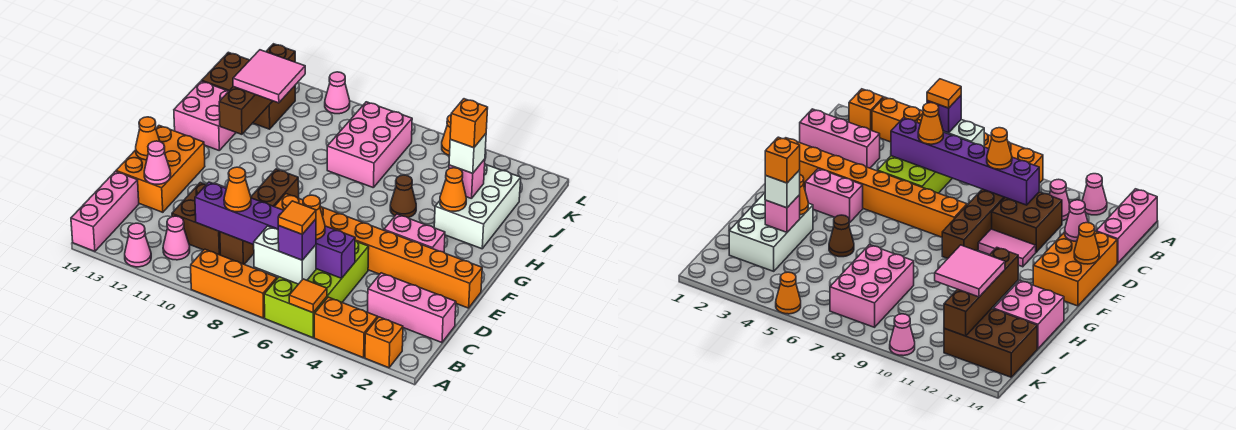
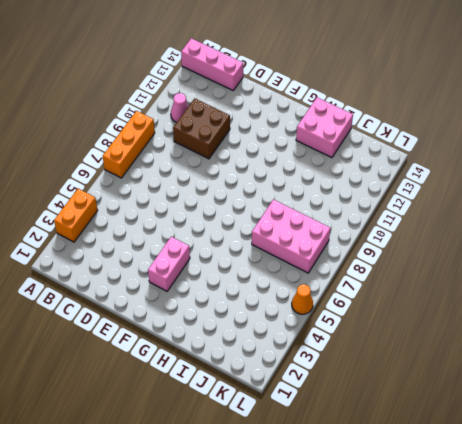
none -> orange brick A2 level 1
none -> lime brick A5:D6 level 1
none -> pink cone A12 level 1
none -> pink brick C1:C3 level 1

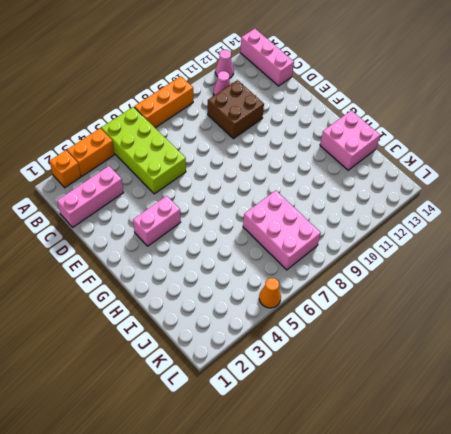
none -> brown brick C9:F9 level 1
none -> orange brick D13:F14 level 1
none -> orange brick E1:E8 level 1
none -> pink tile E10:E11 level 1

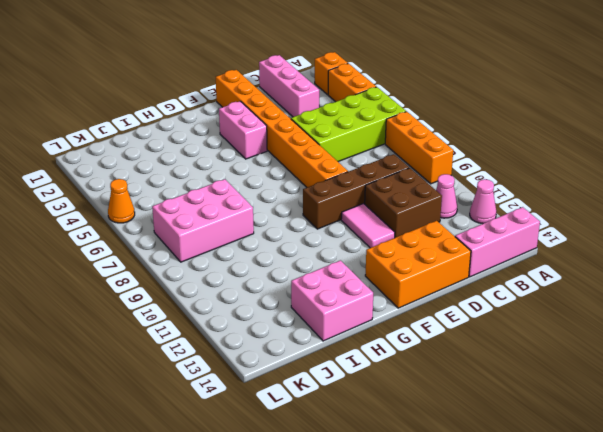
none -> white brick H2:J3 level 1
none -> brown cone H5 level 1
none -> brown brick J12:K14 level 1
none -> pink cone L10 level 1

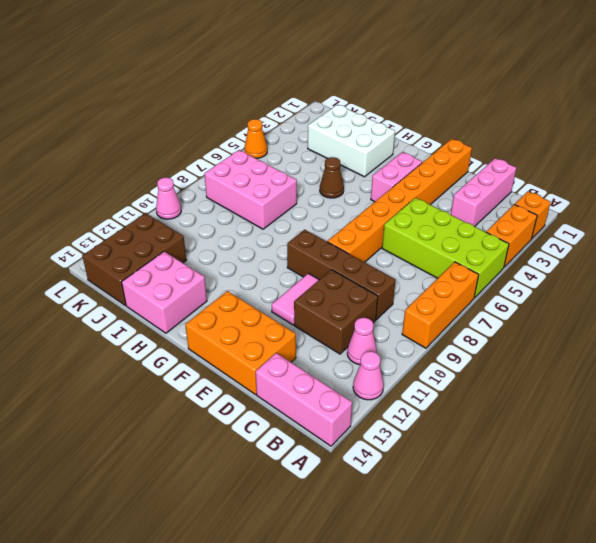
none -> orange tile A5 level 2
none -> white brick B6:B7 level 2
none -> purple brick C5:C10 level 2
none -> pink cone D13 level 2

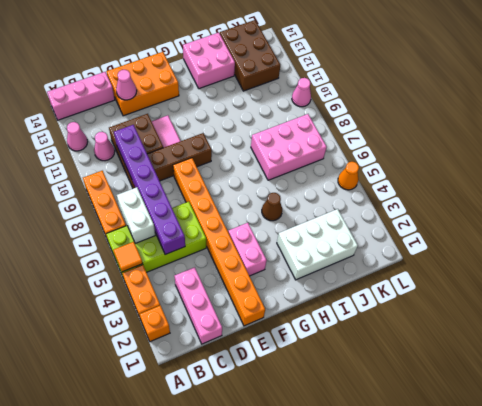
none -> orange cone E14 level 2
none -> orange cone H3 level 2
none -> brown brick H12:K12 level 2
none -> pink brick I3 level 2

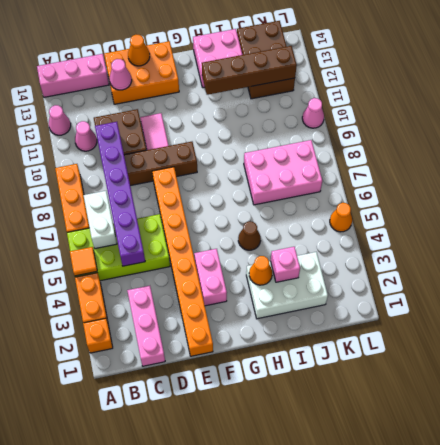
none -> purple brick B6 level 3
none -> orange cone C6 level 3
none -> orange cone C9 level 3
none -> white brick I3 level 3

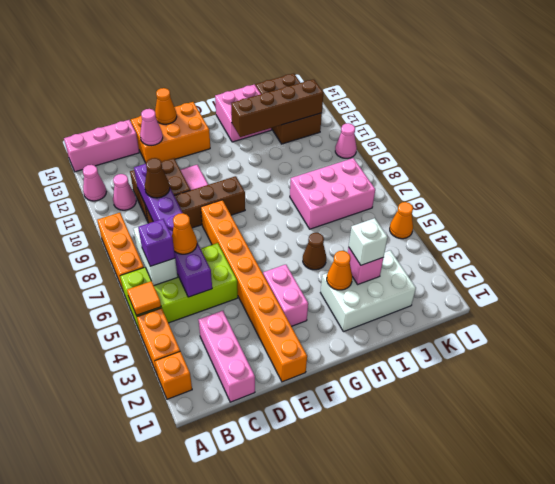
brown cone C9 level 3 -> orange cone C9 level 3
none -> pink tile I11:J12 level 3
none -> orange tile B6 level 4
none -> orange brick I3 level 4

